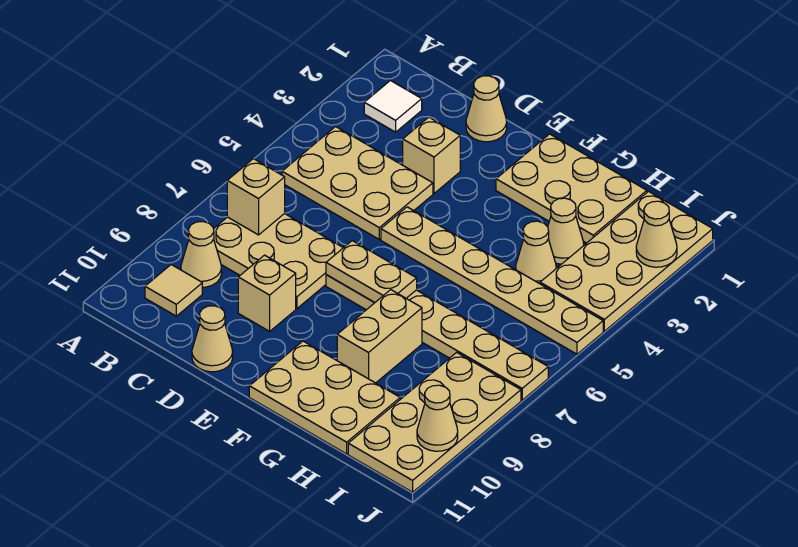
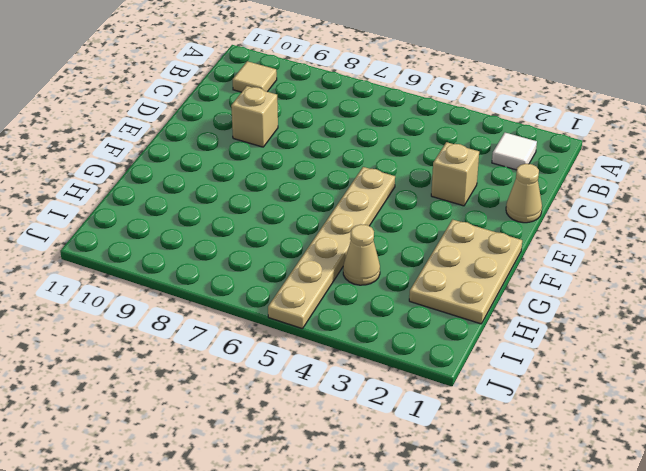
none -> tan plate B4:D5 level 1
none -> tan plate B7:D8 level 1
none -> tan cone B9 level 1

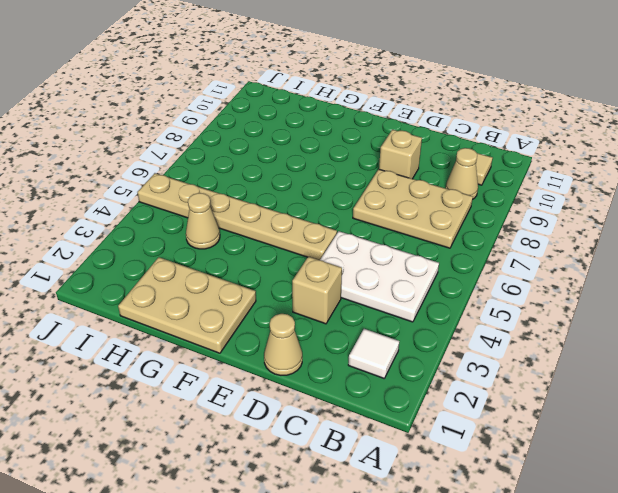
white plate B4:D5 level 1 -> tan plate B4:D5 level 1
none -> tan cone D11 level 1
none -> tan plate E7:J7 level 1
none -> tan plate F10:H11 level 1

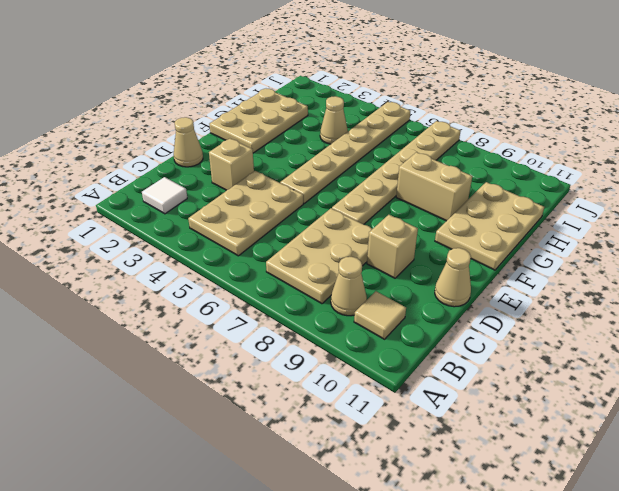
none -> tan cone H3 level 1
none -> tan plate I1:J4 level 1
none -> tan plate I8:J11 level 1

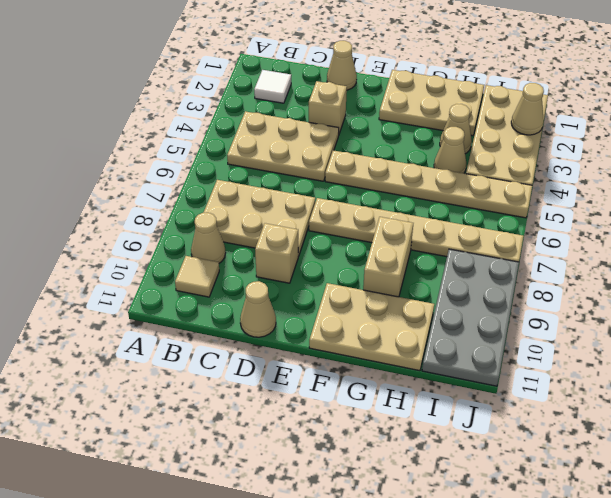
grey plate I8:J11 level 1 -> tan plate I8:J11 level 1
none -> tan brick B7 level 2
none -> tan plate E7:F7 level 2
none -> tan cone J10 level 2

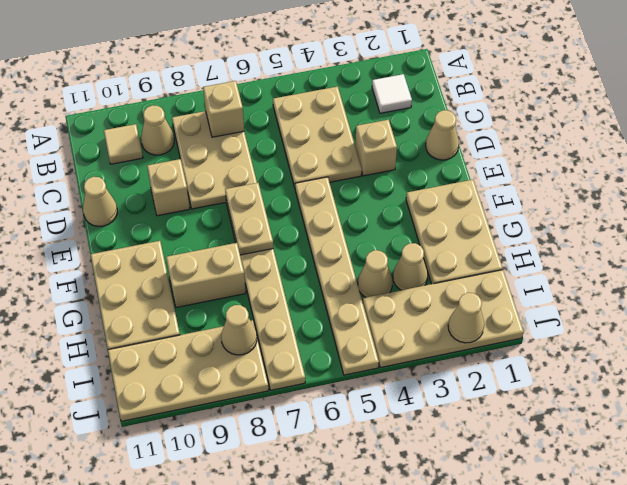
tan cone I8 level 2 -> tan cone J10 level 2

